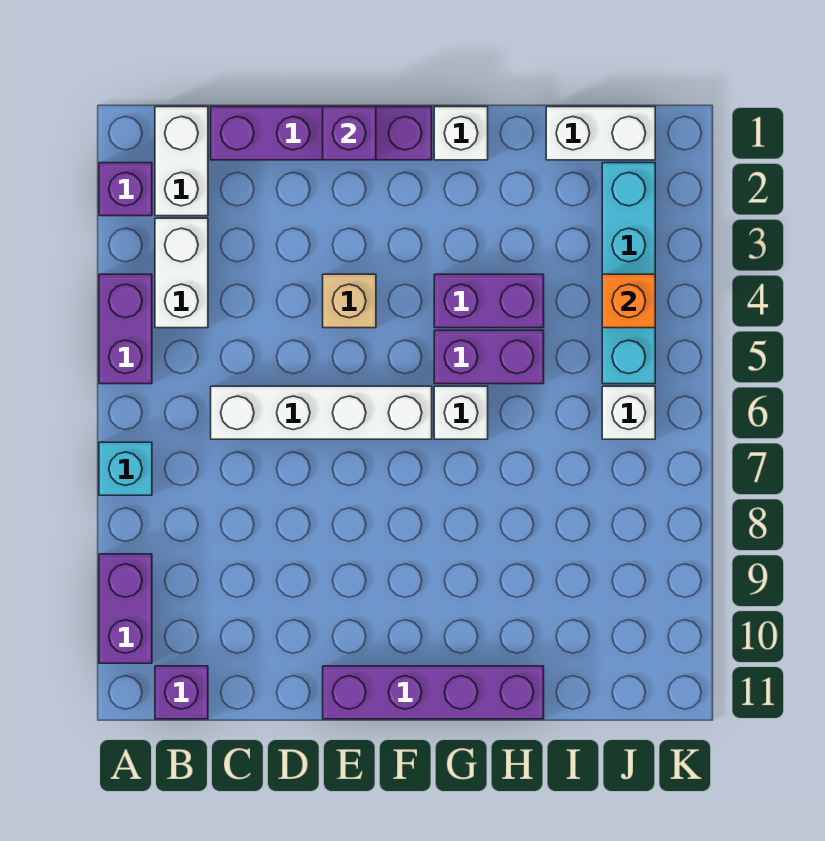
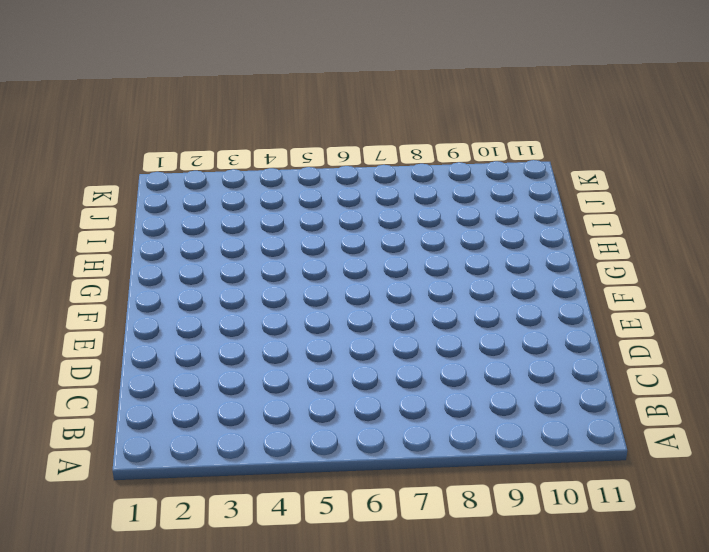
none -> purple brick A2 level 1
none -> purple brick A4:A5 level 1
none -> cyan brick A7 level 1

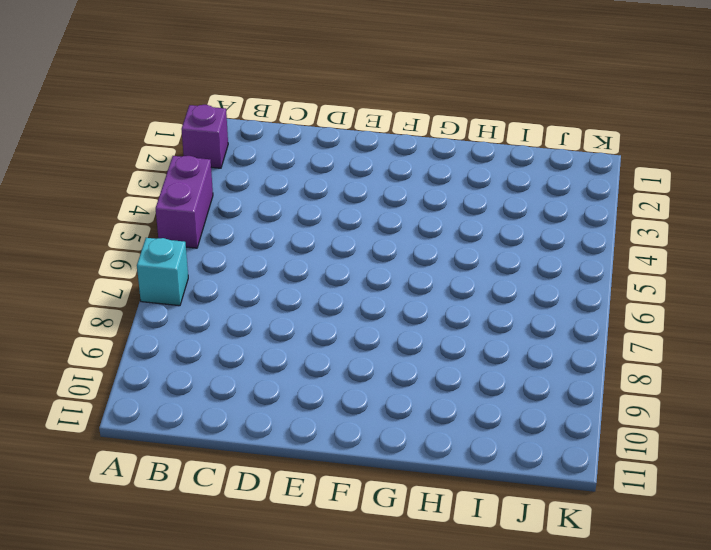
none -> purple brick A9:A10 level 1
none -> white brick B1:B2 level 1
none -> white brick B3:B4 level 1

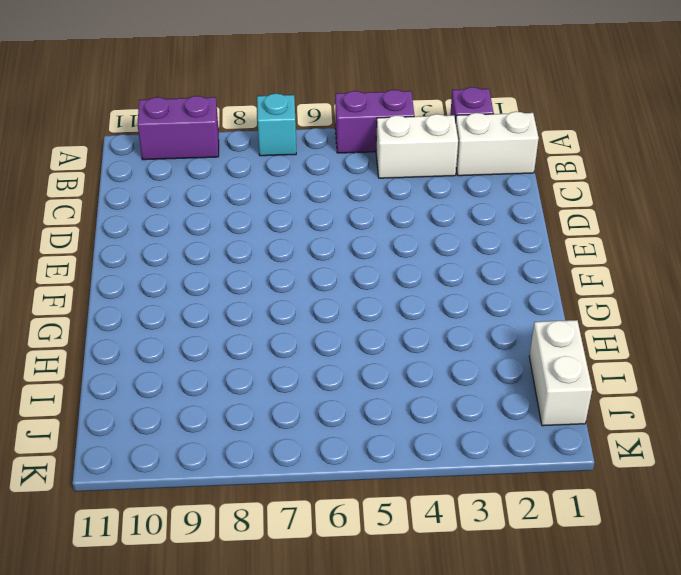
none -> purple brick B11 level 1
none -> purple brick C1:F1 level 1
none -> white brick C6:F6 level 1

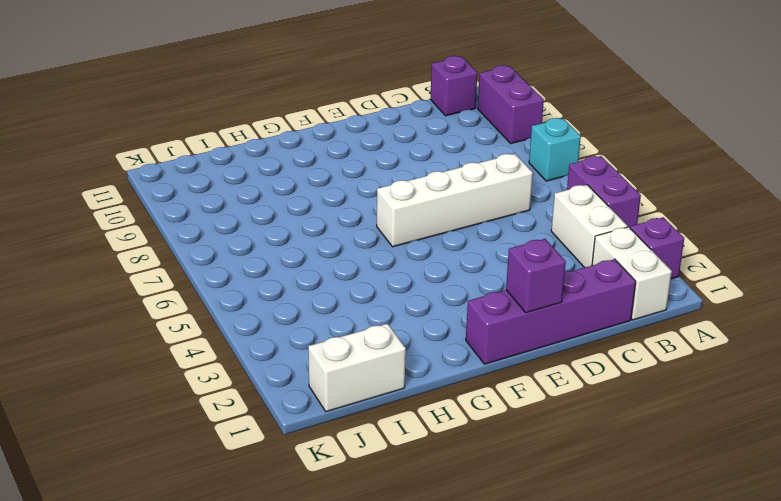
none -> tan brick E4 level 1
none -> purple brick E11:H11 level 1
none -> white brick G1 level 1

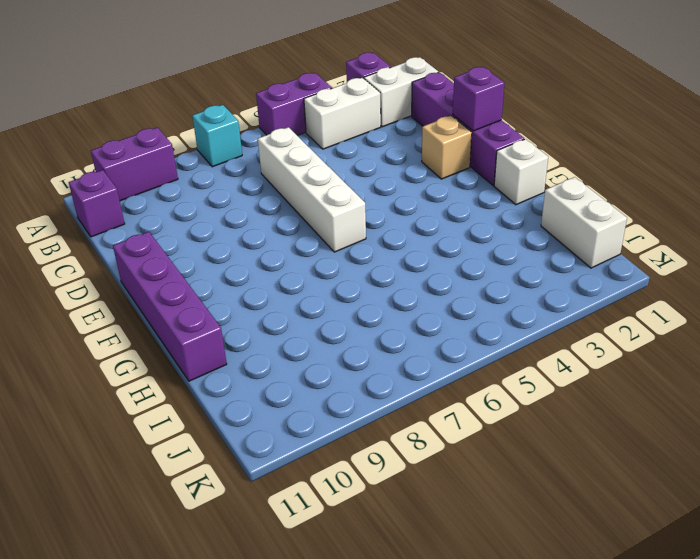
tan brick E2 level 1 -> tan brick E4 level 1
none -> purple brick G4:H4 level 1
none -> purple brick G5:H5 level 1
none -> white brick G6 level 1

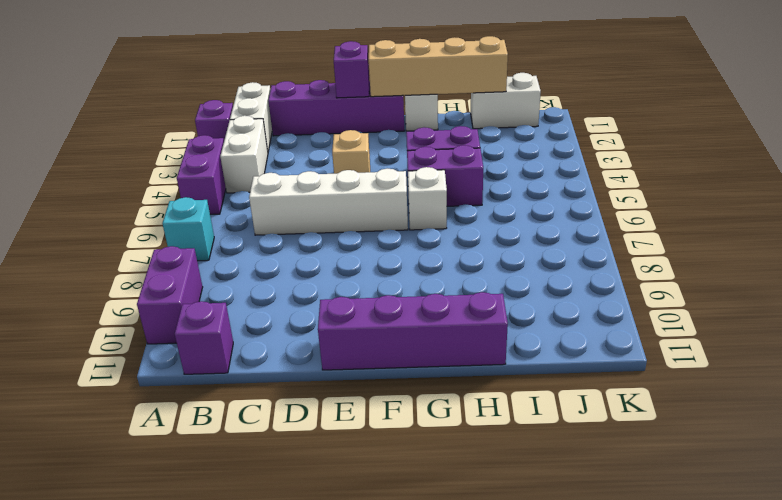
tan brick F1:I1 level 2 -> none
none -> cyan brick J2:J5 level 1
none -> white brick J6 level 1
none -> orange brick J4 level 2

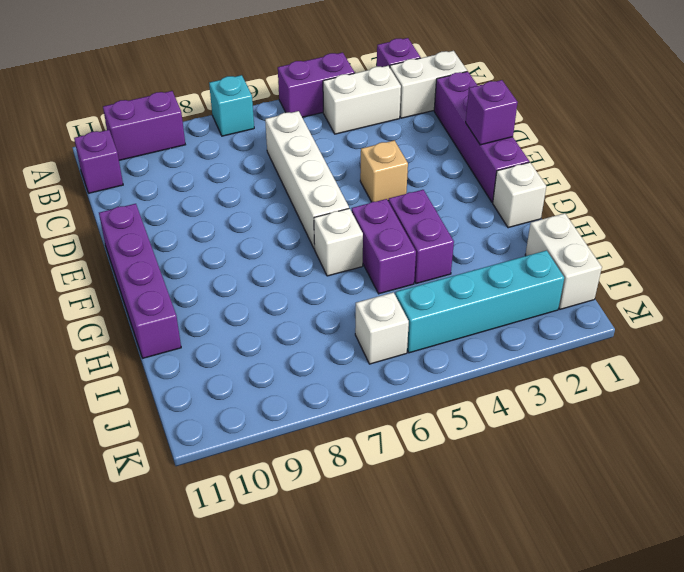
none -> orange brick J4 level 2

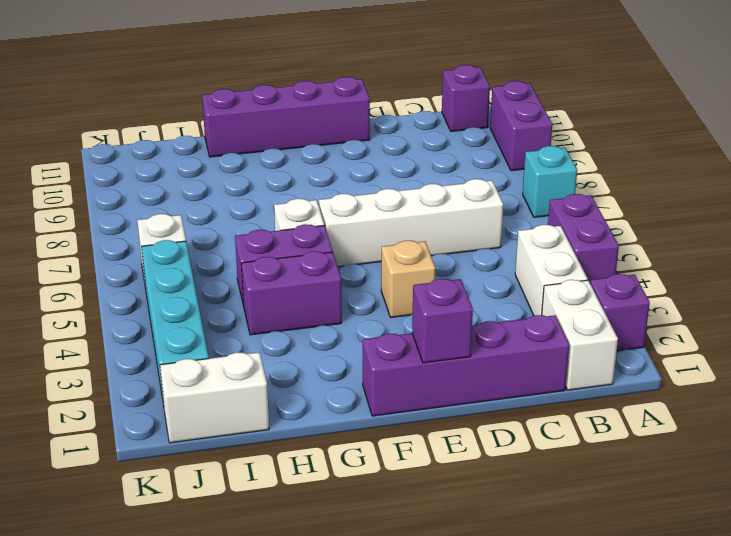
none -> white brick G1 level 1
none -> orange brick J4 level 2

